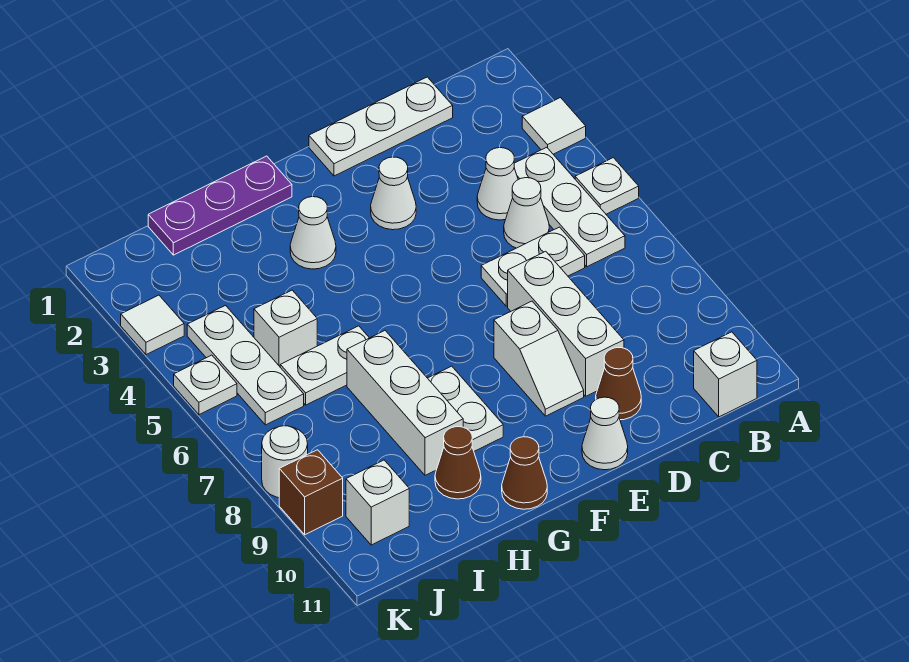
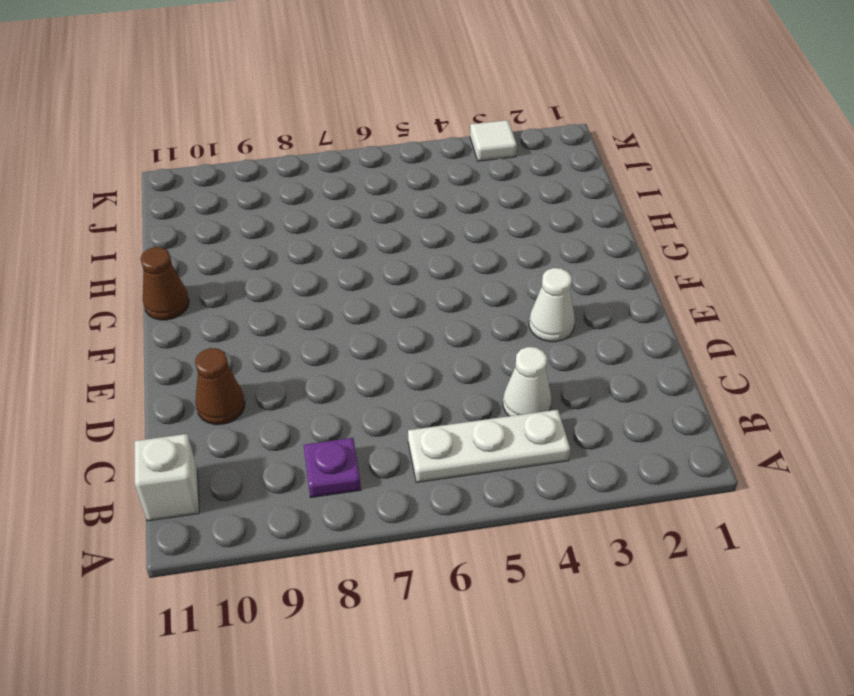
purple plate B8 level 1 -> none
none -> white tile A3 level 1
none -> white plate A5 level 1
none -> white plate C1:E1 level 1

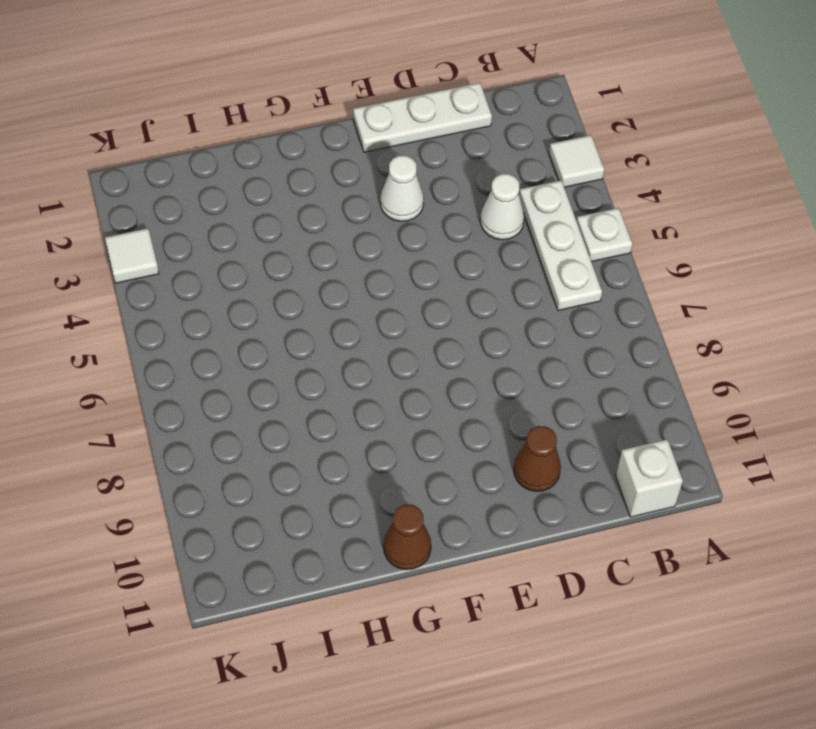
none -> white cone C5 level 1
none -> white plate C6:D6 level 1
none -> white brick D7:D9 level 1

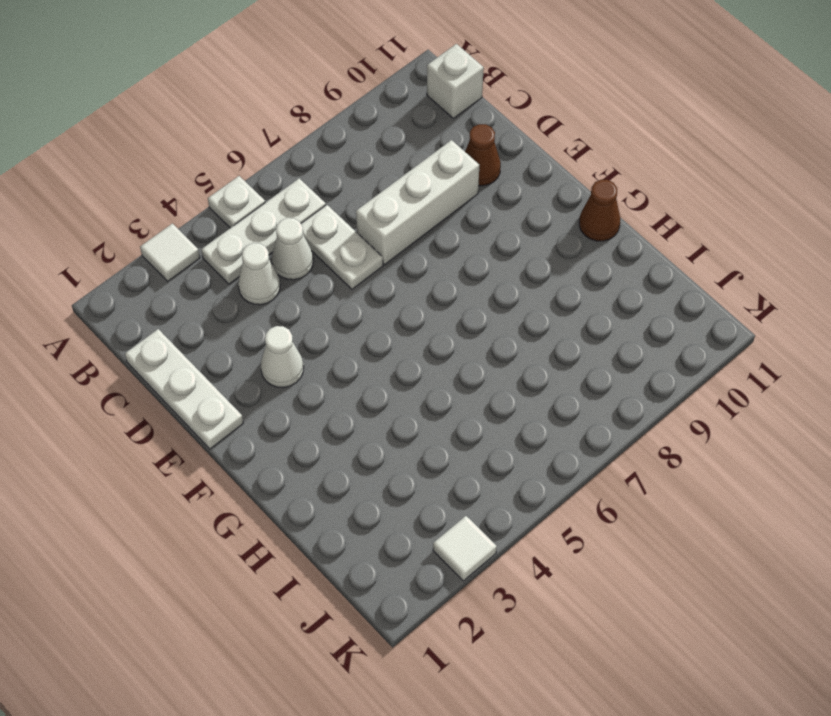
none -> white slope E8:E9 level 1 top 8
none -> white cone E11 level 1
none -> purple plate G1:I1 level 1

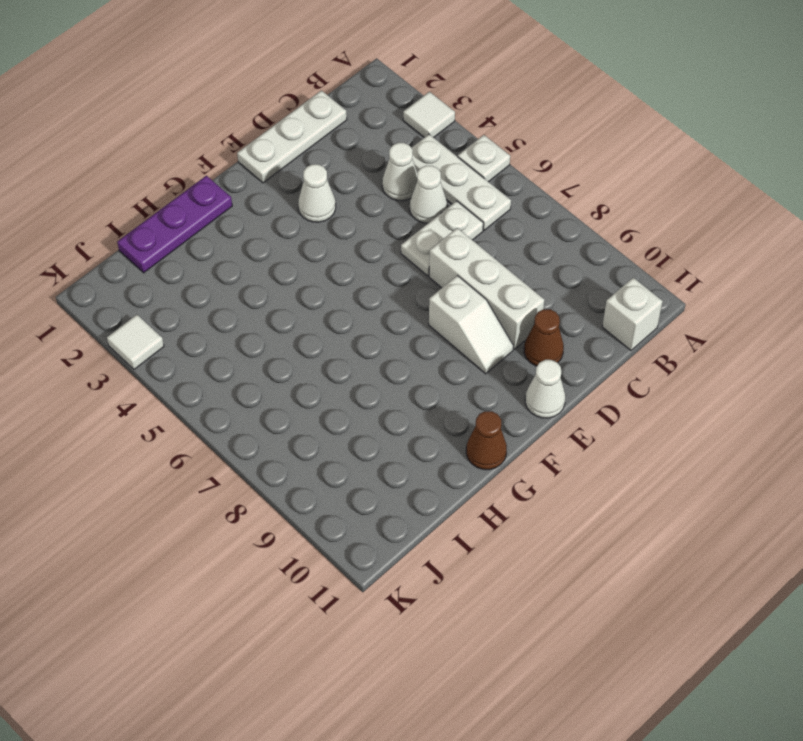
none -> white cone G3 level 1
none -> white plate G8:G9 level 1
none -> white plate H6:I6 level 1

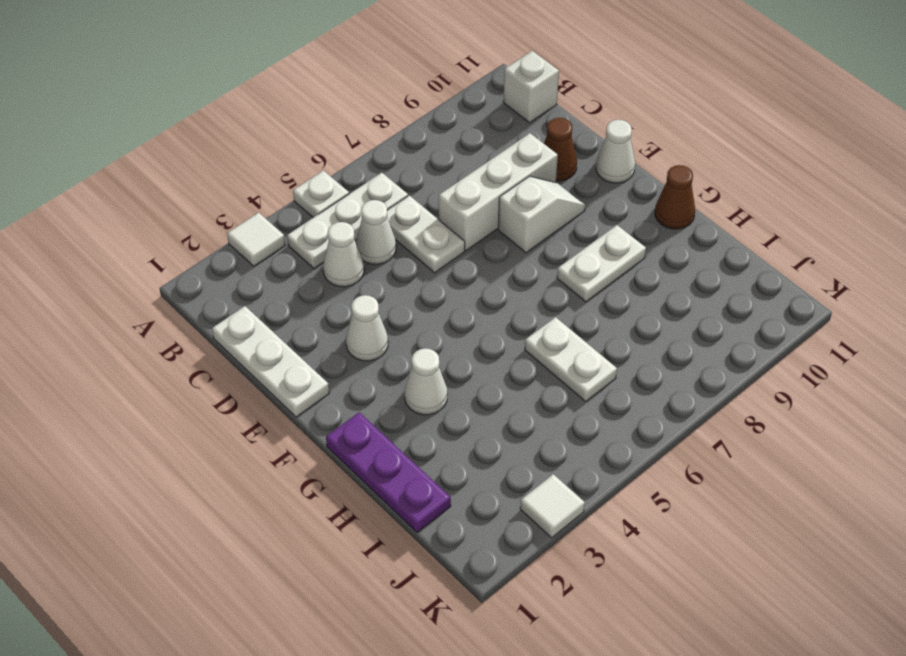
none -> white brick H7:H9 level 1
none -> brown cone H10 level 1
none -> white brick I5 level 1

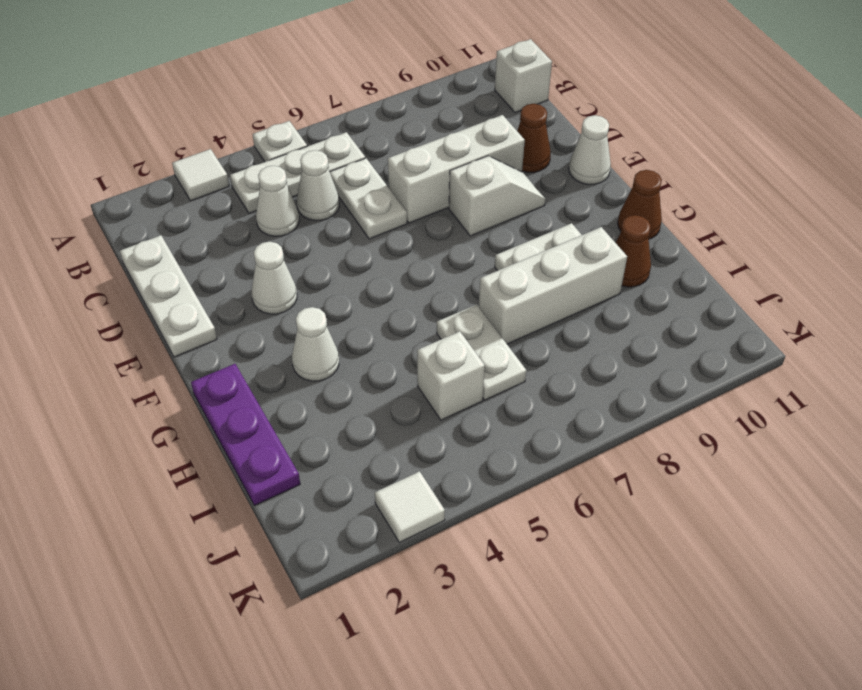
none -> white plate J4:J6 level 1
none -> white brick J10 level 1
none -> white plate K5 level 1

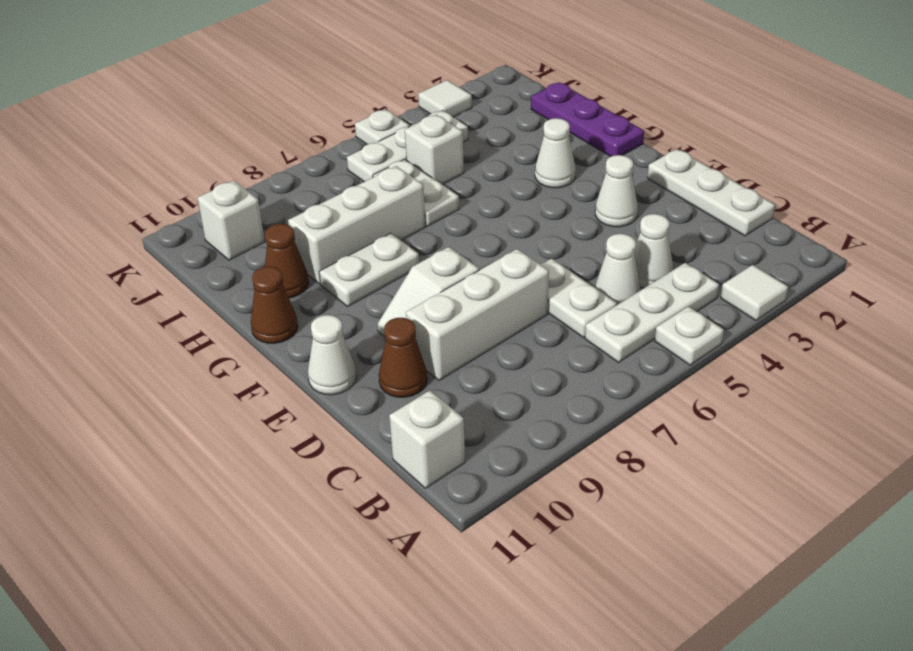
none -> white round brick K8 level 1
none -> brown brick K9 level 1

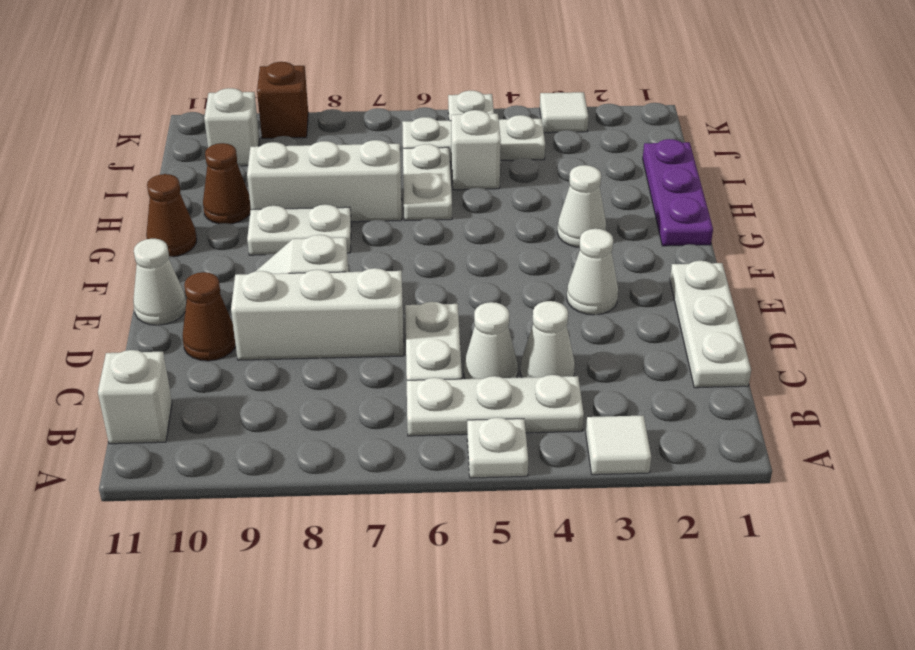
none -> white round brick K8 level 1

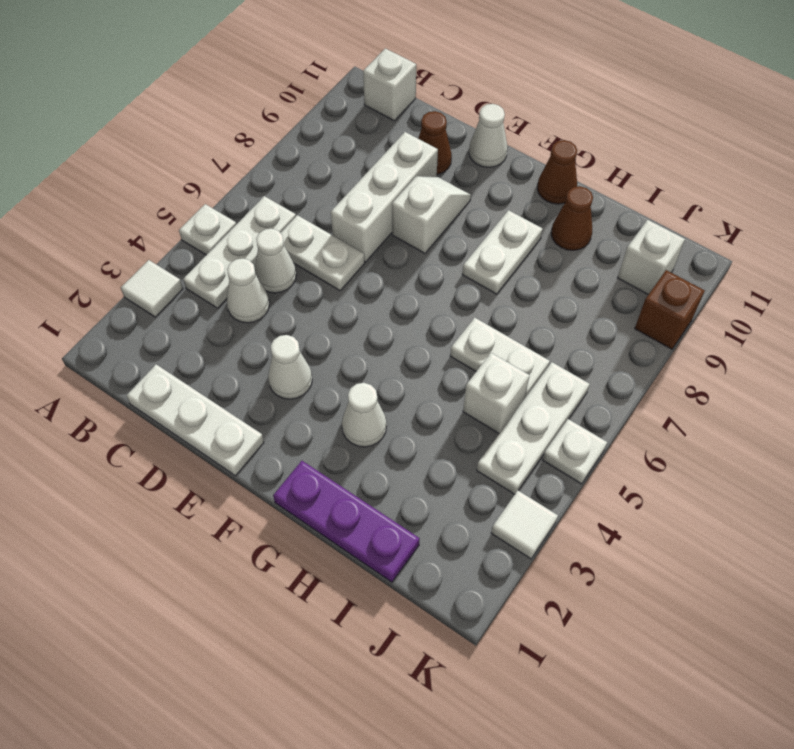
none -> white brick H7:H9 level 1
none -> white round brick K8 level 1

